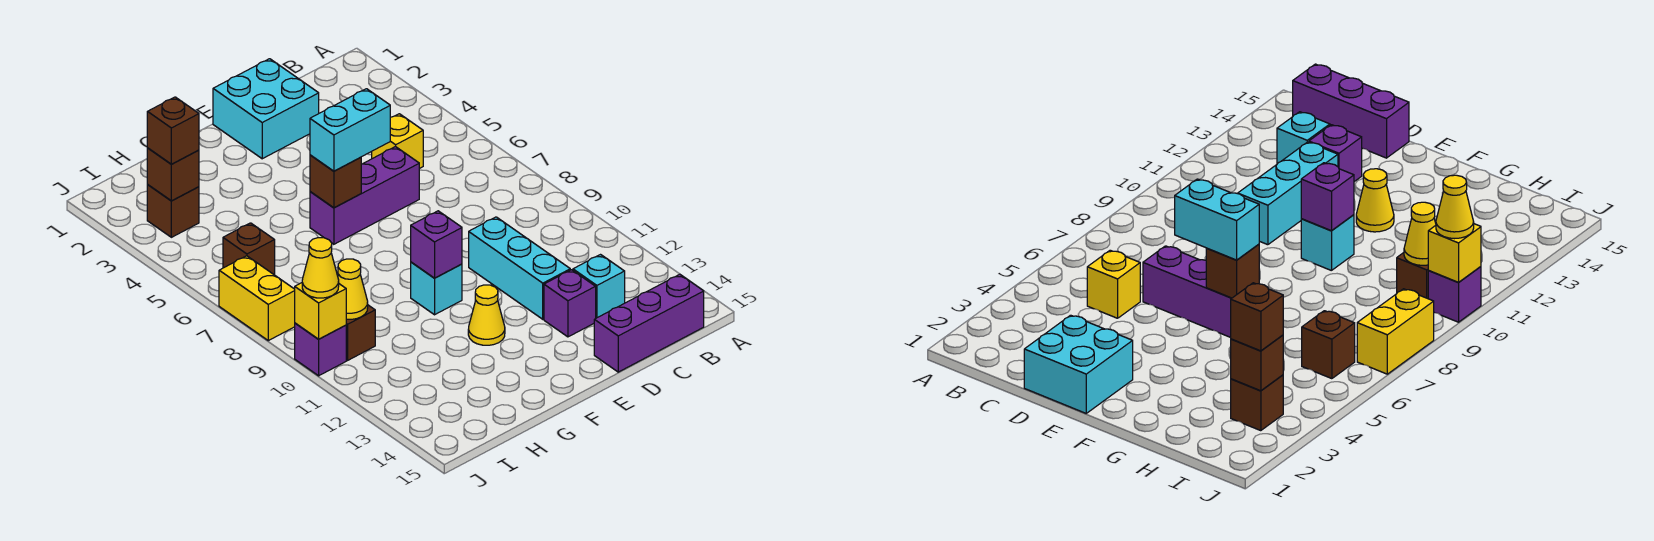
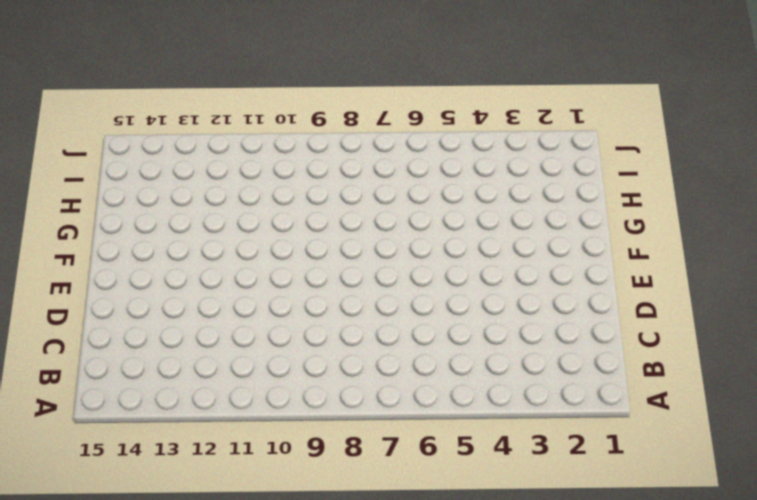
none -> purple brick B15:D15 level 1
none -> yellow brick C5 level 1
none -> cyan brick C13 level 1

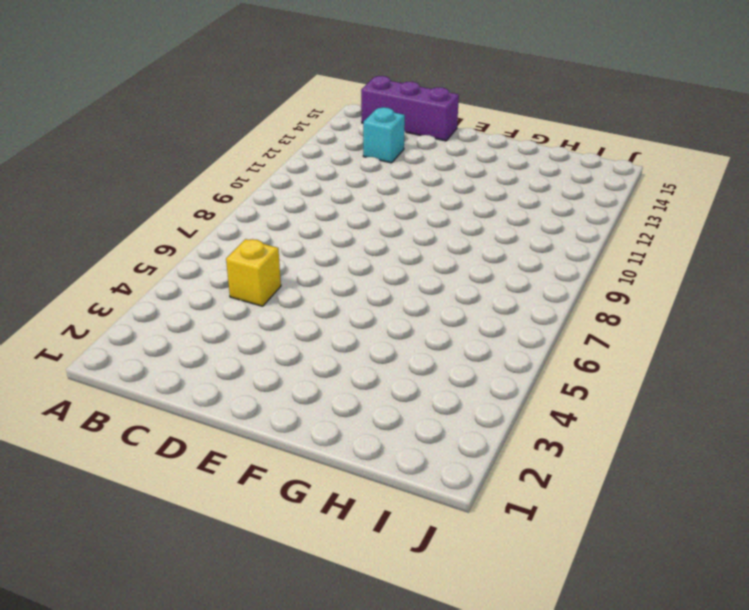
none -> cyan brick D1:E2 level 1
none -> purple brick D6:F6 level 1
none -> cyan brick D10:D12 level 1

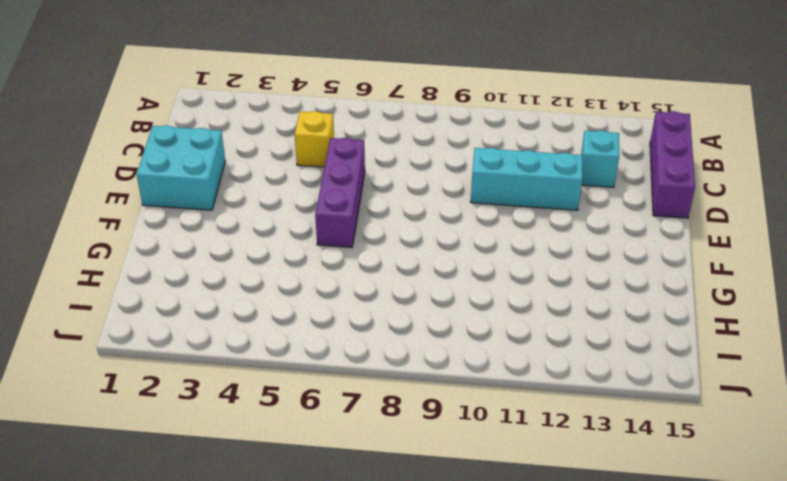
none -> purple brick D13 level 1
none -> cyan brick F10 level 1
none -> yellow cone F12 level 1

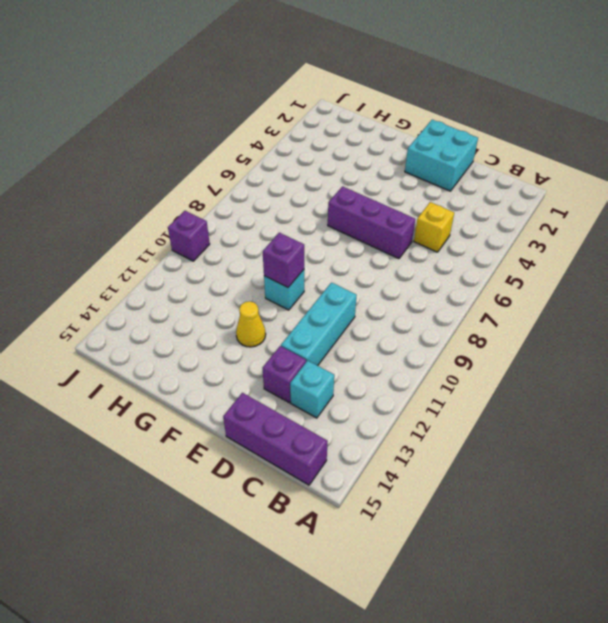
none -> brown brick I3 level 1
none -> brown brick I6 level 1
none -> brown brick I10 level 1

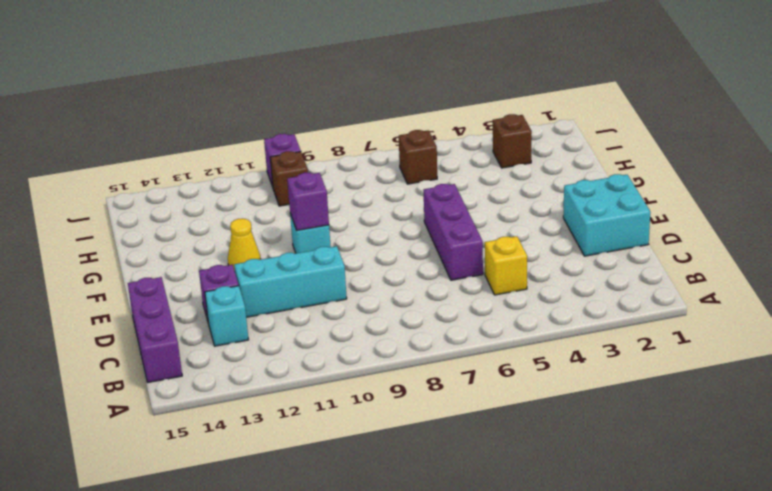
none -> yellow brick J7:J8 level 1
none -> brown brick F6 level 2
none -> brown brick I3 level 2

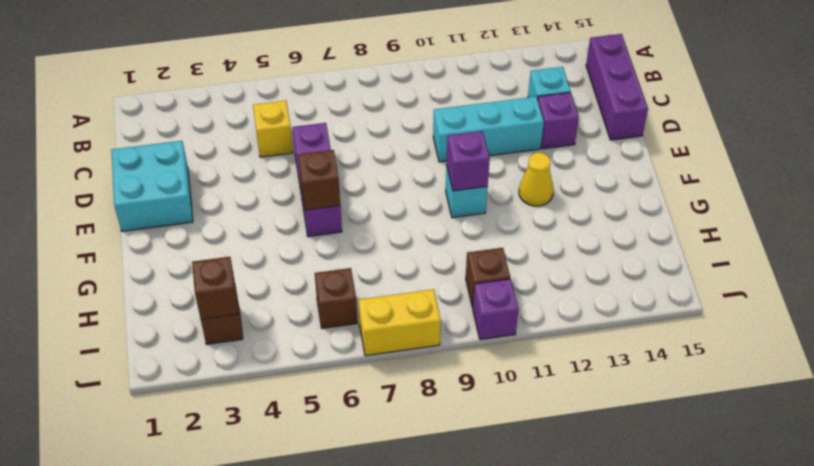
none -> yellow cone I10 level 2
none -> yellow brick J10 level 2
none -> cyan brick E6:F6 level 3

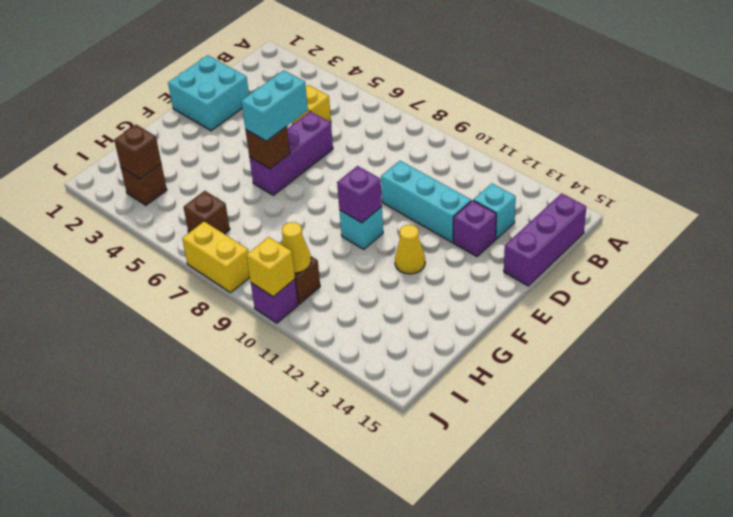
none -> brown brick I3 level 3
none -> yellow cone J10 level 3

